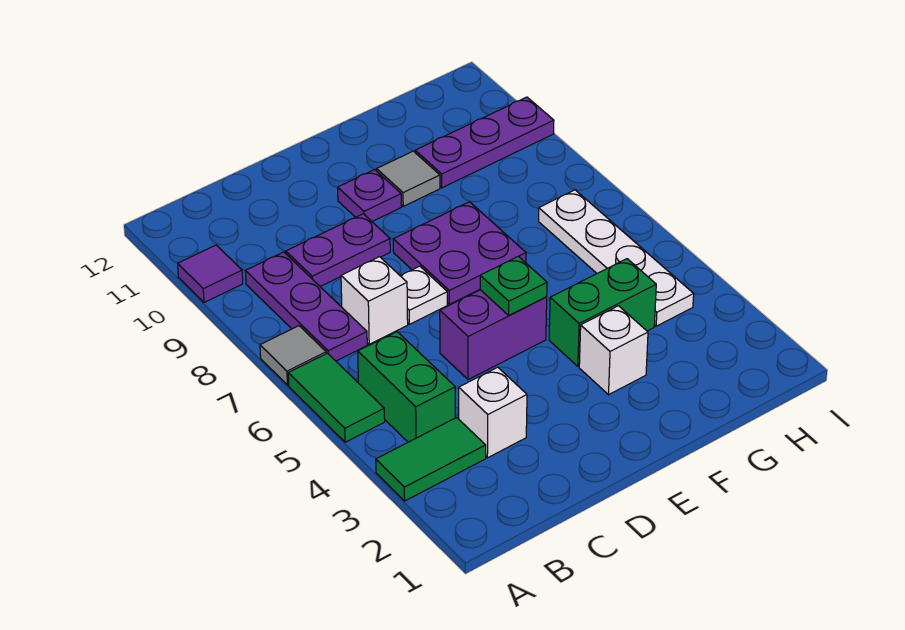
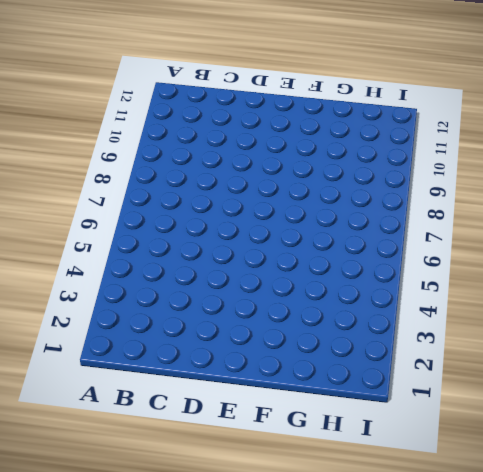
none -> green tile A3:B3 level 1
none -> green tile A5:A6 level 1
none -> grey tile A7 level 1

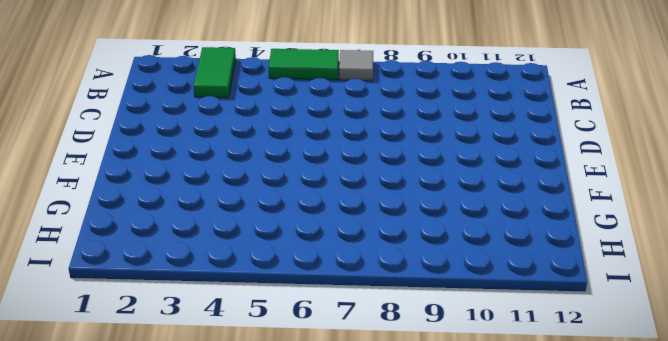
none -> purple tile A10 level 1
none -> green brick B4:B5 level 1
none -> purple plate B7:B9 level 1

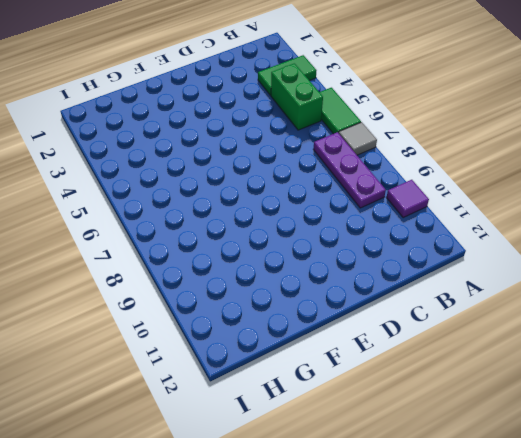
none -> white brick C3 level 1
none -> white brick C7 level 1
none -> purple plate C9:D9 level 1

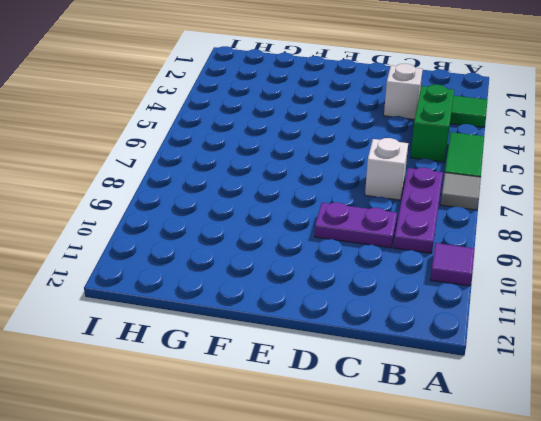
none -> purple brick D5:E5 level 1
none -> white plate D7 level 1
none -> purple plate E7:F8 level 1

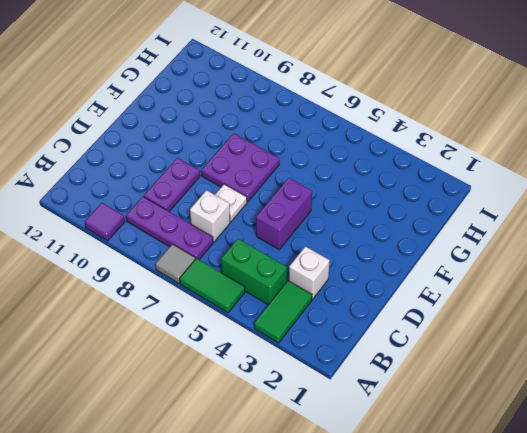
none -> purple plate E10 level 1
none -> white brick F3 level 1
none -> green brick F4:G4 level 1

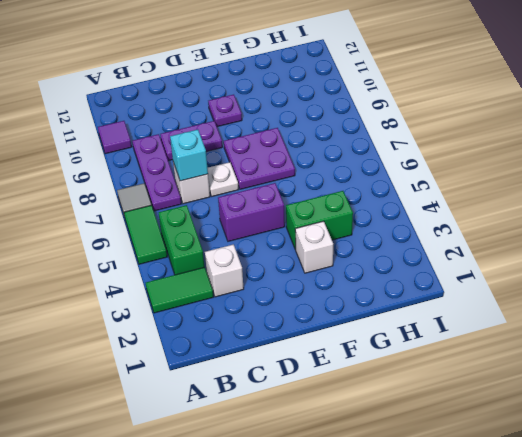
cyan brick C7 level 2 -> none
none -> grey tile F10 level 1
none -> purple plate G10:I10 level 1
none -> white plate H4:H7 level 1

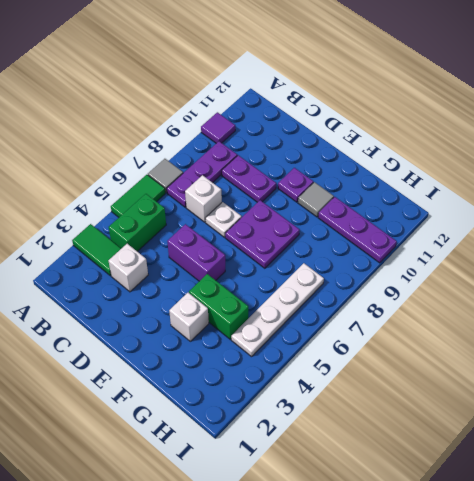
none -> green plate E5 level 2

